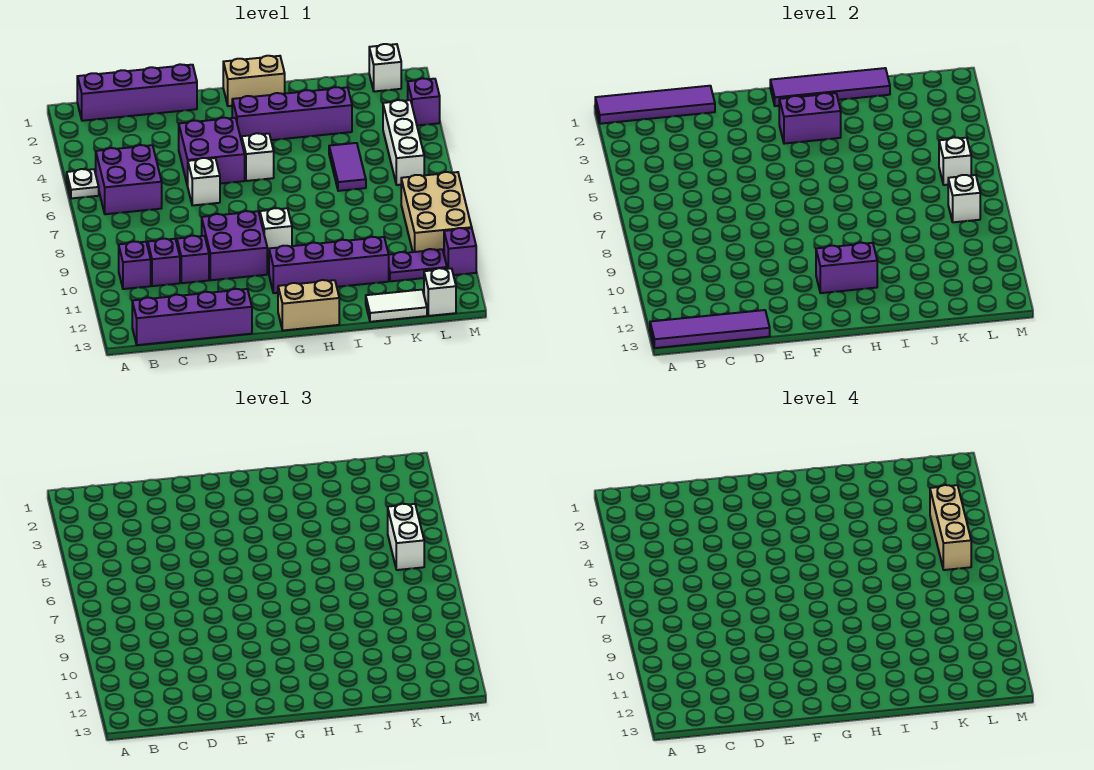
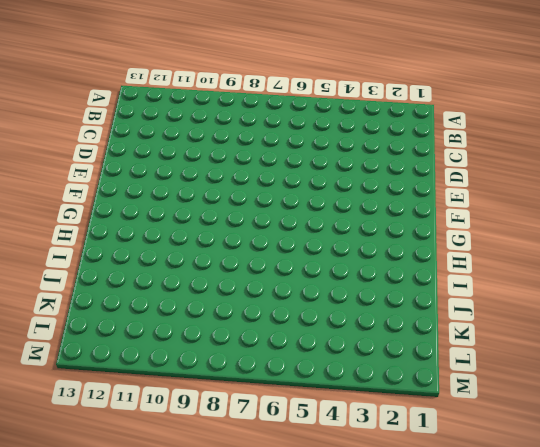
none -> white plate A5 level 1
none -> purple brick B1:E1 level 1
none -> purple brick B5:C6 level 1
none -> purple brick B10 level 1

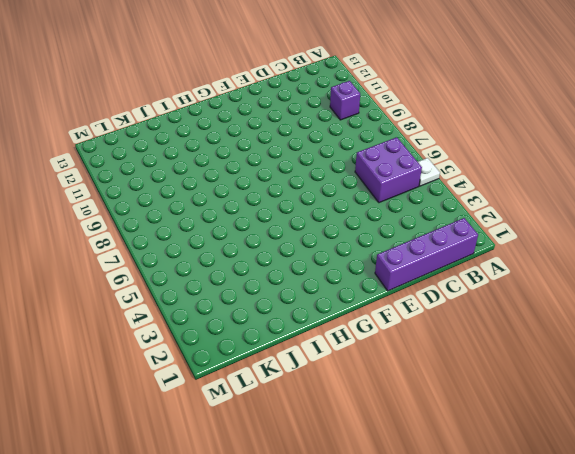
none -> purple brick B13:E13 level 1
none -> purple brick C10 level 1
none -> purple brick D10 level 1
none -> purple brick E4:F5 level 1

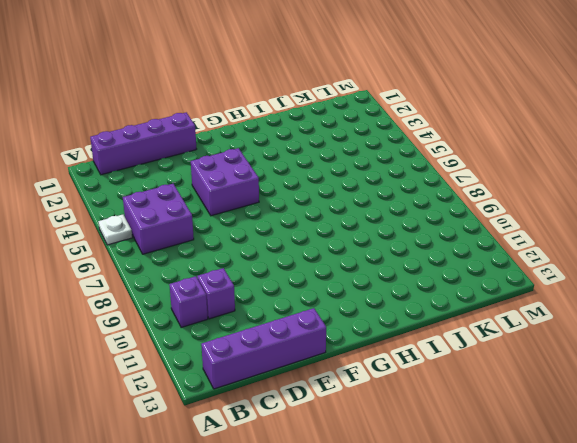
none -> purple brick D10 level 1
none -> white brick E6 level 1
none -> purple brick E9:F10 level 1
none -> tan brick G1:H1 level 1

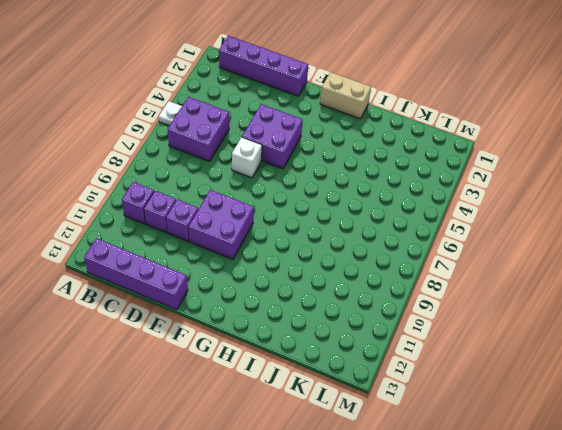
none -> purple brick G3:J3 level 1
none -> white brick G5 level 1
none -> white brick G9 level 1
none -> purple brick G11:J11 level 1

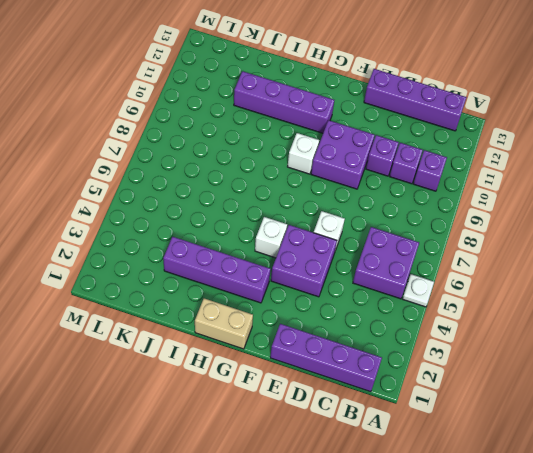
none -> tan brick G13:H13 level 1
none -> purple tile J5:J6 level 1
none -> white tile J13:K13 level 1
none -> purple plate K11:L11 level 1

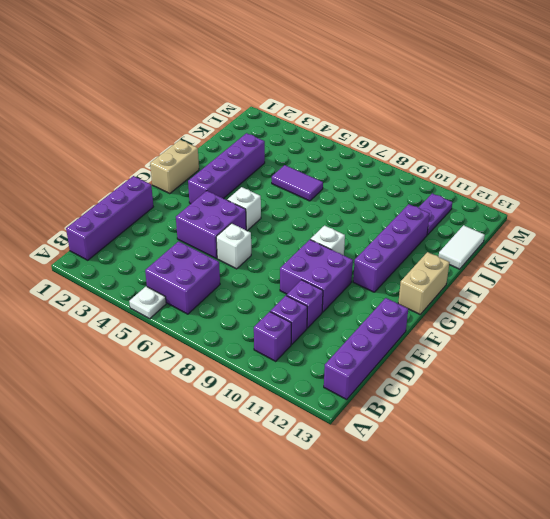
none -> white brick L1 level 1
none -> white brick L4:L6 level 1
none -> tan brick L8:M10 level 1
none -> white brick L13 level 1

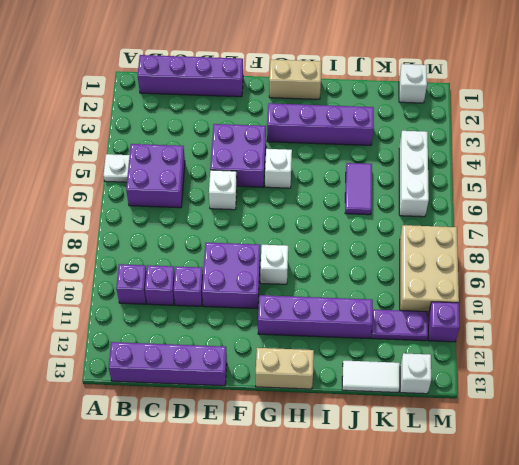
none -> purple brick M3 level 1
none -> purple tile A1:D1 level 2
none -> purple tile A13:D13 level 2
none -> purple tile G1:J1 level 2

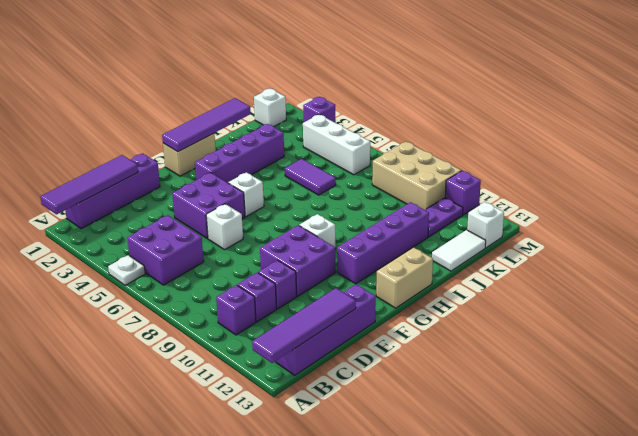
none -> purple brick G3:H3 level 2
none -> purple brick G11:H11 level 2
none -> white brick L6 level 2
none -> white brick L8 level 2

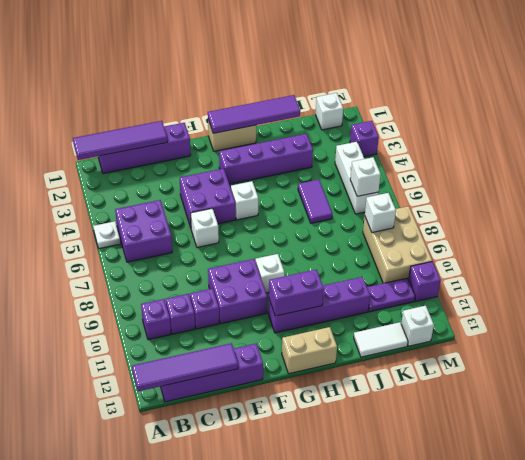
none -> purple brick G3:H3 level 2
none -> white brick L5:L6 level 3
none -> tan brick L4:L6 level 4

